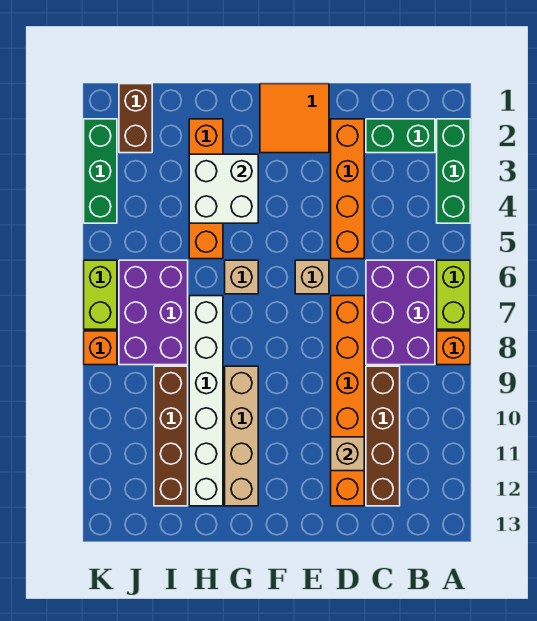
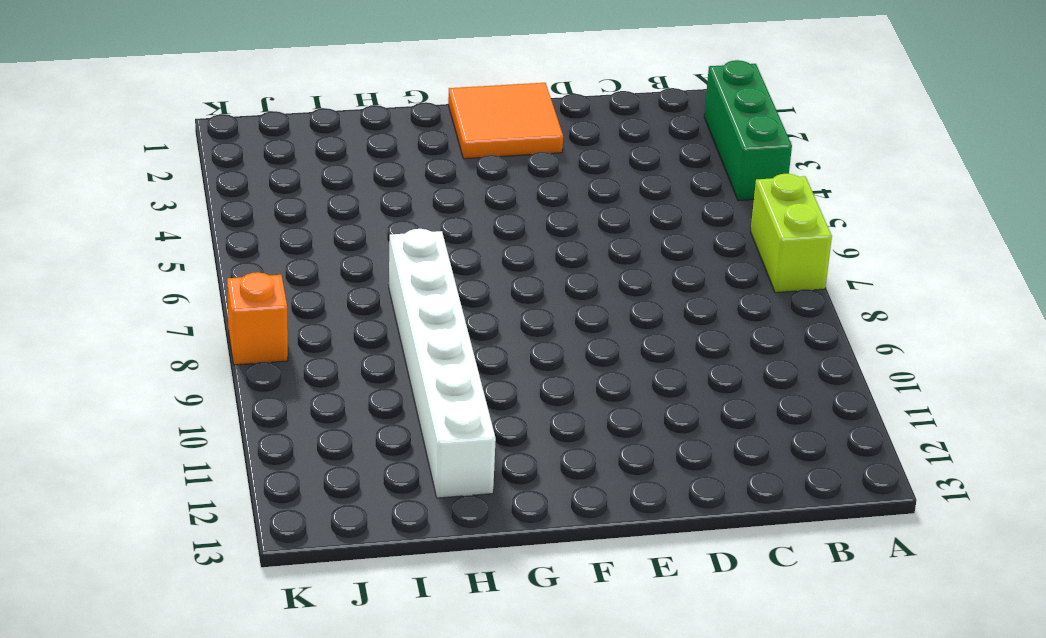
none -> orange brick A8 level 1
none -> green brick B2:C2 level 1
none -> purple brick B6:C8 level 1

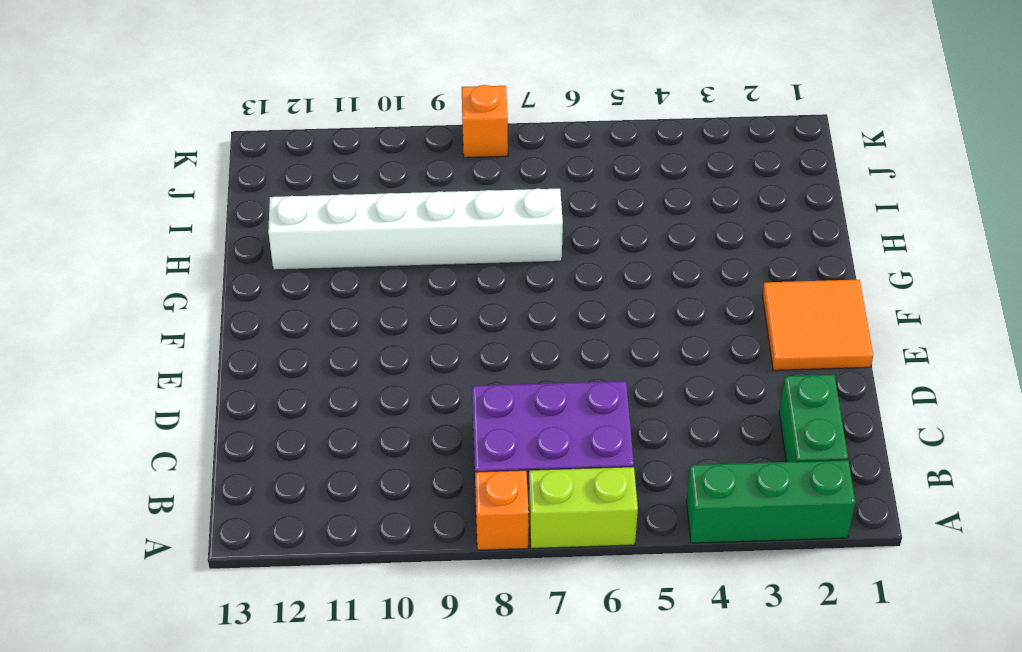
none -> brown brick C9:C12 level 1
none -> orange brick D2:D5 level 1
none -> orange brick D7:D12 level 1

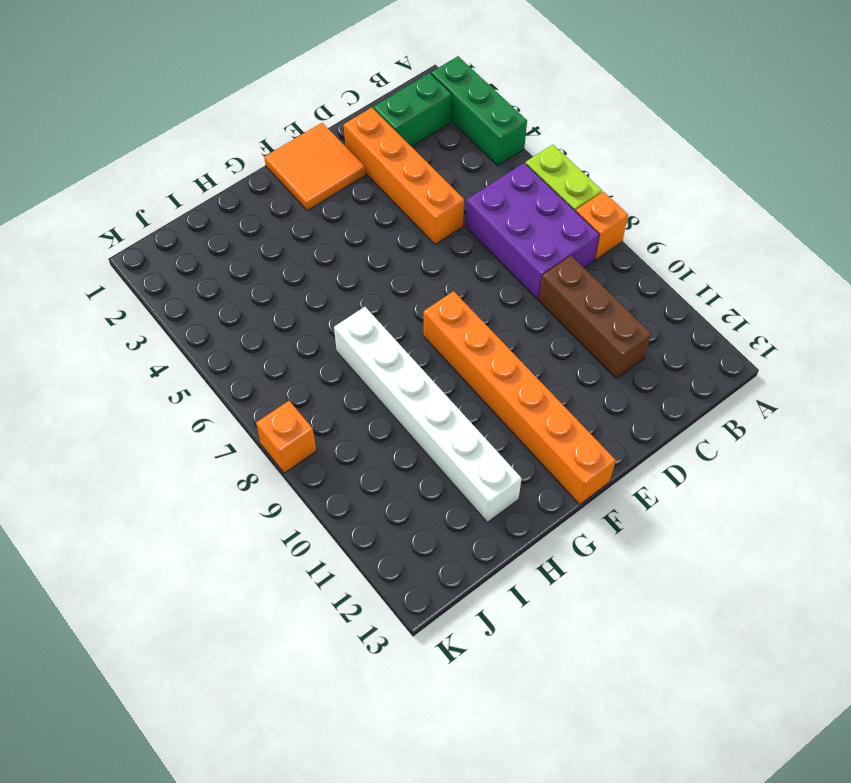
brown brick C9:C11 level 1 -> brown brick C9:C12 level 1
orange brick F8:F13 level 1 -> orange brick D7:D12 level 1
none -> tan brick E6 level 1
none -> tan brick G6 level 1
none -> tan brick G9:G12 level 1

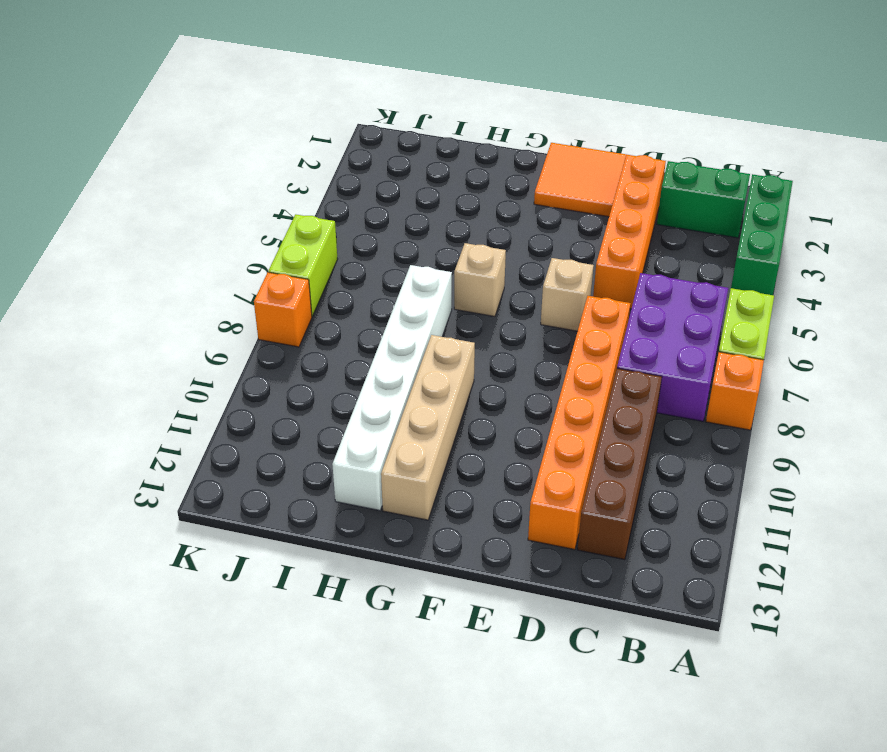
none -> orange brick H2:H5 level 1
none -> purple brick I6:J8 level 1
none -> brown brick I9:I12 level 1

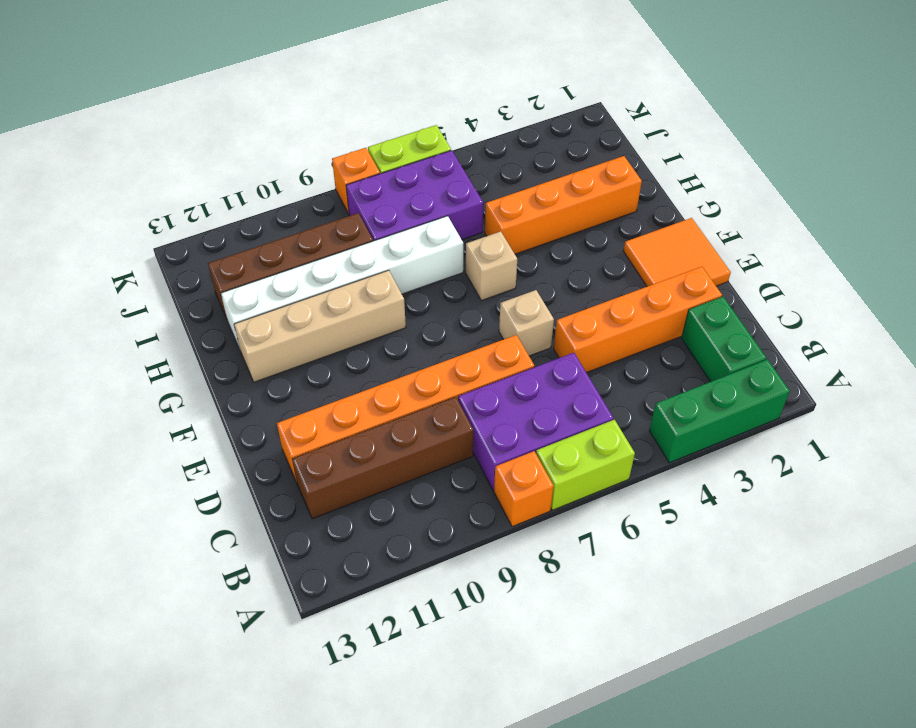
none -> brown brick J1:J2 level 1
none -> green brick K2:K4 level 1
none -> tan brick D11 level 2

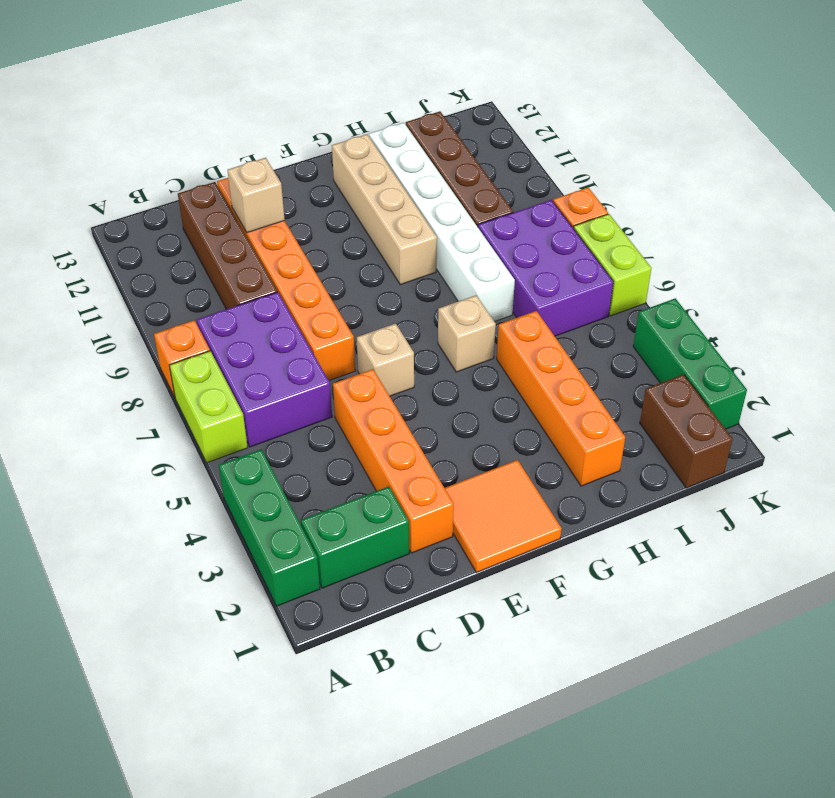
none -> white brick G3:H4 level 2

